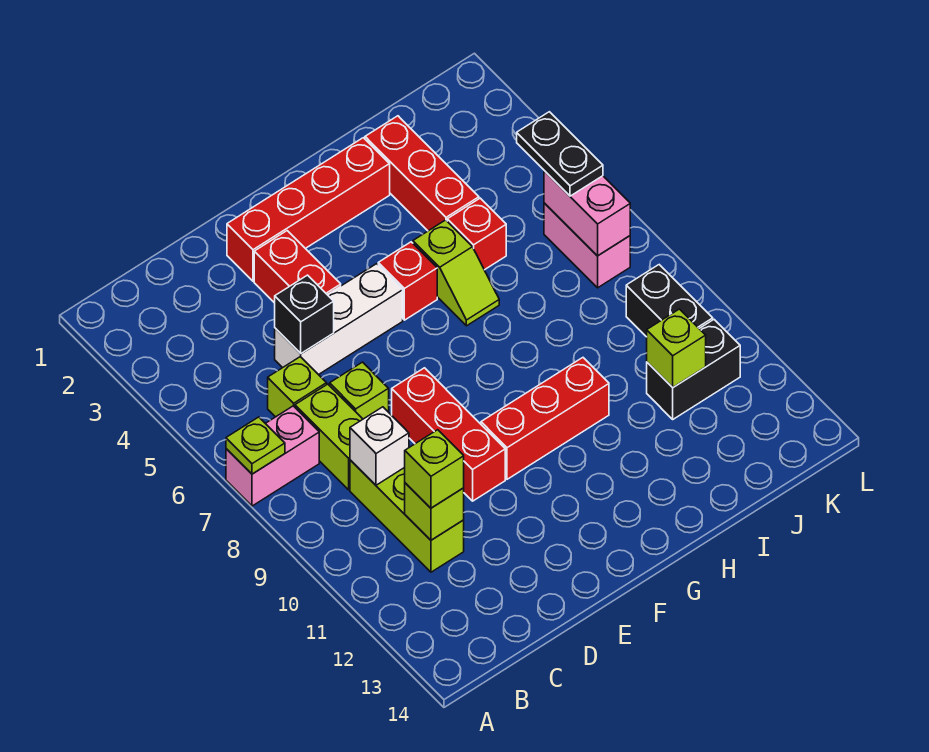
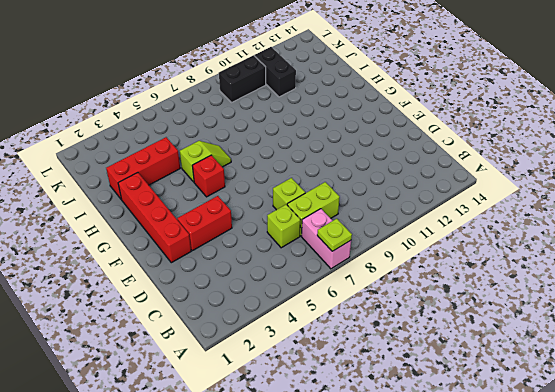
none -> lime brick C9:C11 level 1
none -> white brick D5:F5 level 1
none -> red brick E8:E10 level 1

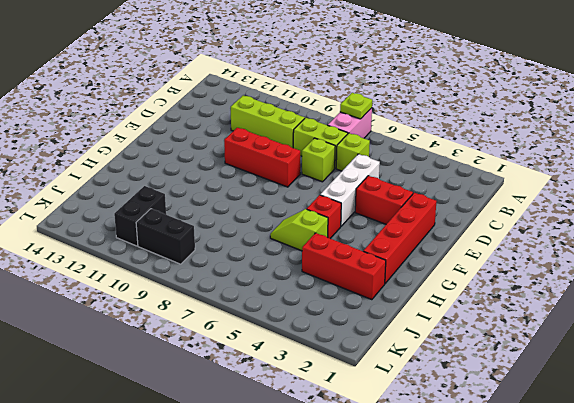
none -> red brick F10:H10 level 1
none -> red brick I5 level 1
none -> pink brick K6:K7 level 1

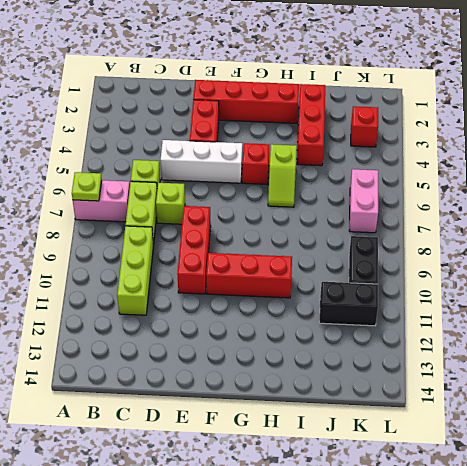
red brick K3 level 1 -> red brick I5 level 1
none -> white brick C9 level 2
none -> lime brick C11 level 2
none -> black brick D5 level 2

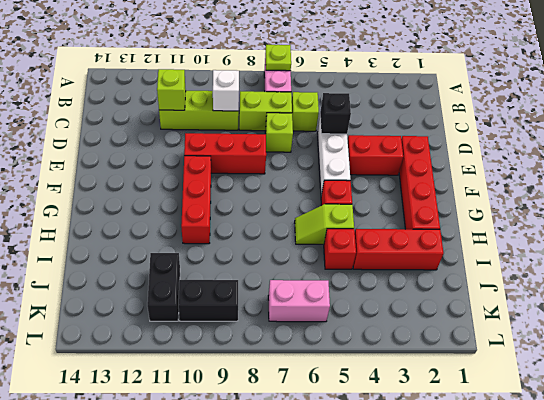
none -> lime brick J11 level 2
none -> pink brick K6:K7 level 2
none -> lime brick C11 level 3

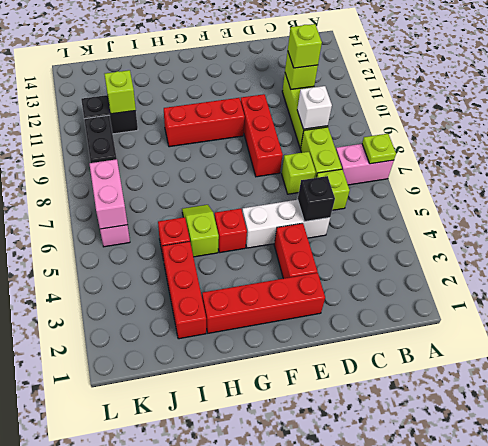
none -> black plate K5:K6 level 3

